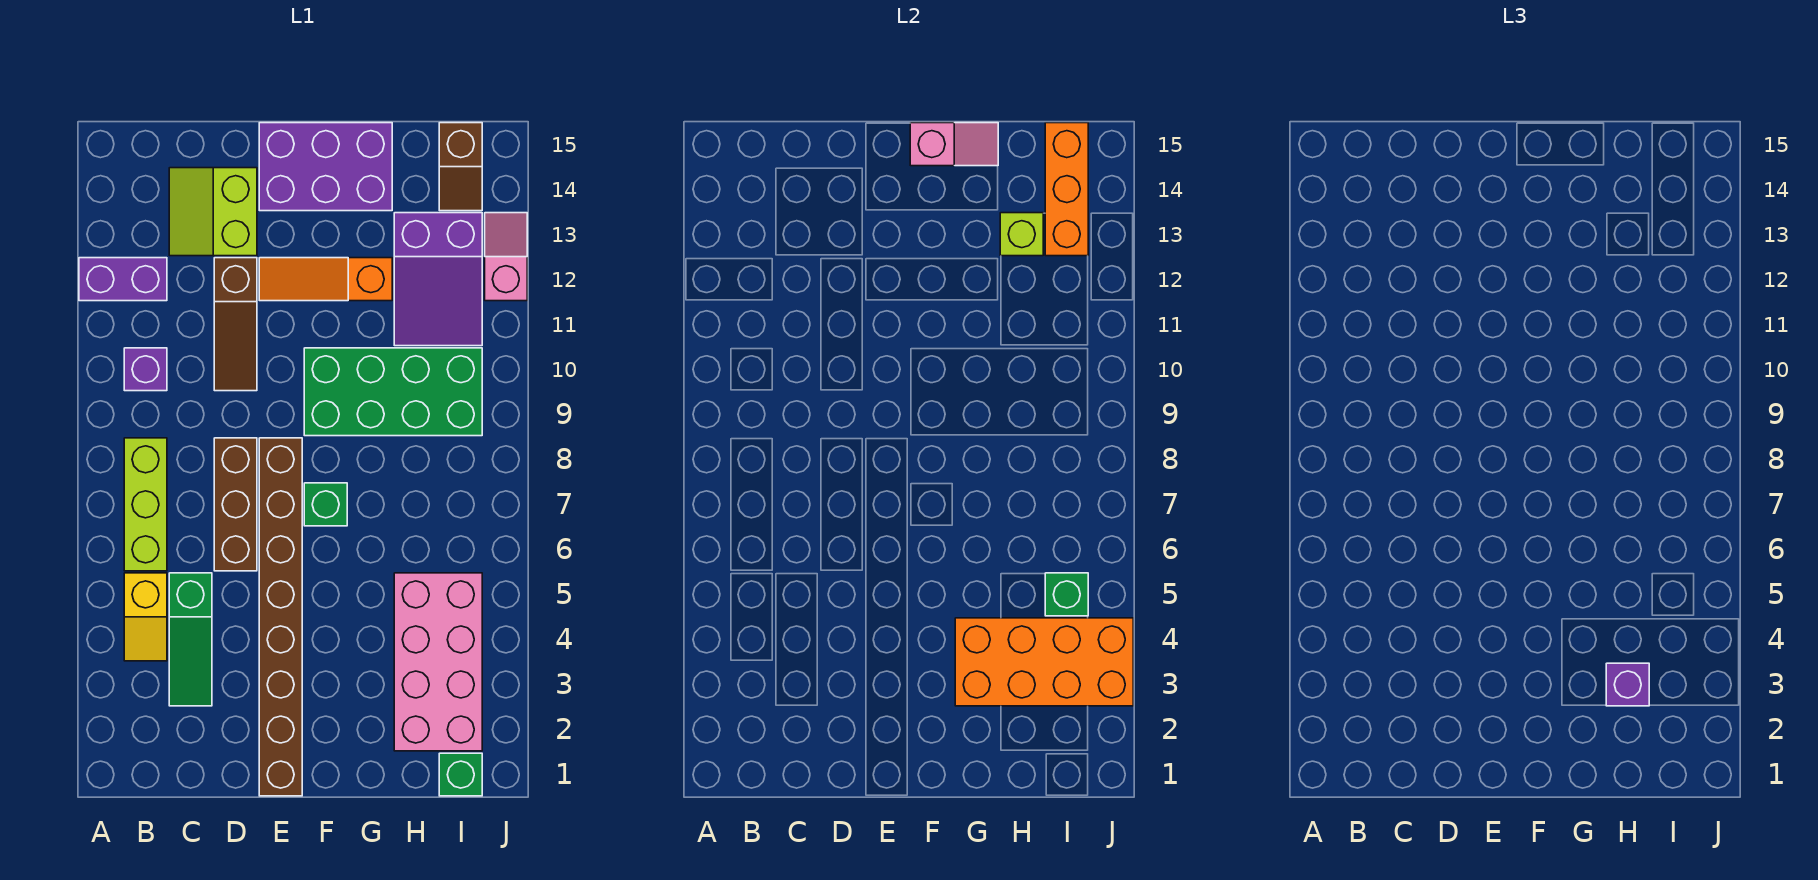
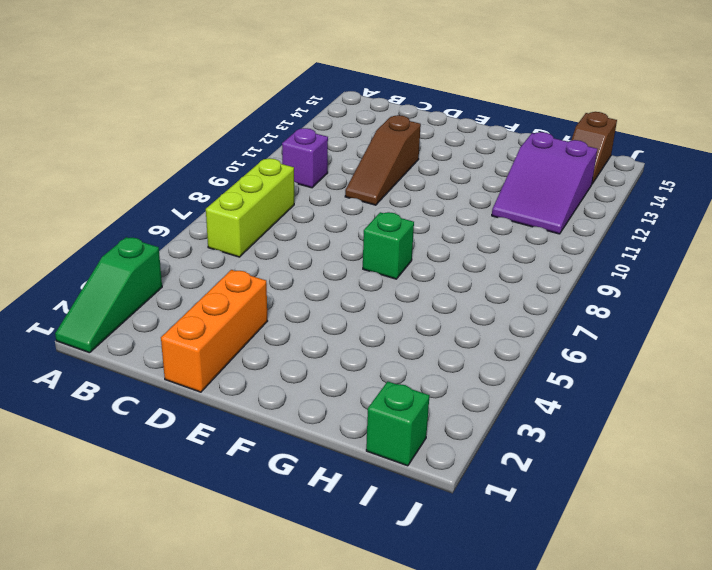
green slope A1:A3 level 1 top 3 -> green slope C3:C5 level 1 top 5
orange brick D1:D3 level 1 -> orange brick I13:I15 level 2
none -> purple brick A12:B12 level 1
none -> yellow slope B4:B5 level 1 top 5
none -> lime slope C13:D14 level 1 top D

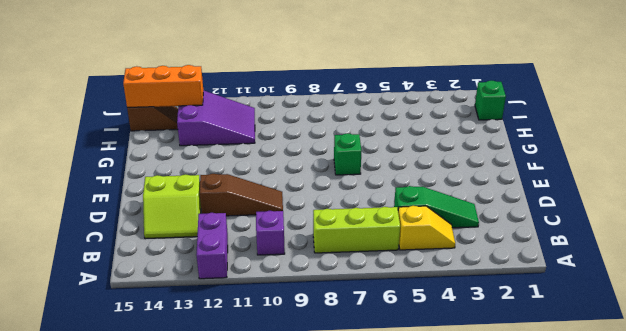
none -> brown brick D6:D8 level 1
none -> brown brick E1:E8 level 1
none -> orange slope E12:G12 level 1 top G

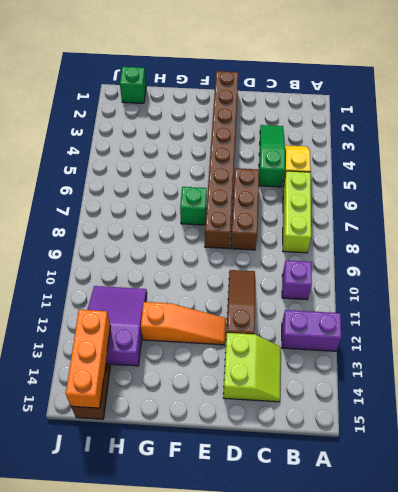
none -> purple brick E14:G15 level 1
none -> green brick F9:I10 level 1
none -> pink brick H2:I5 level 1

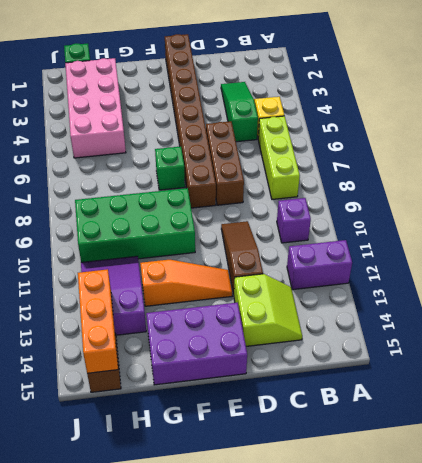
none -> pink slope J12:J13 level 1 top 12
none -> pink slope F15:G15 level 2 top F
none -> orange brick G3:J4 level 2

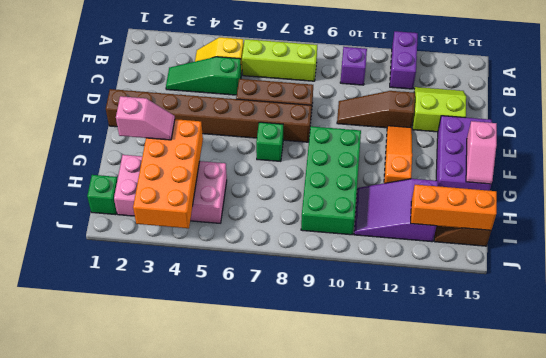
pink slope G2:G3 level 3 top 2 -> pink slope J12:J13 level 1 top 12
none -> lime brick H13 level 2
none -> green brick I5 level 2
none -> purple brick H3 level 3

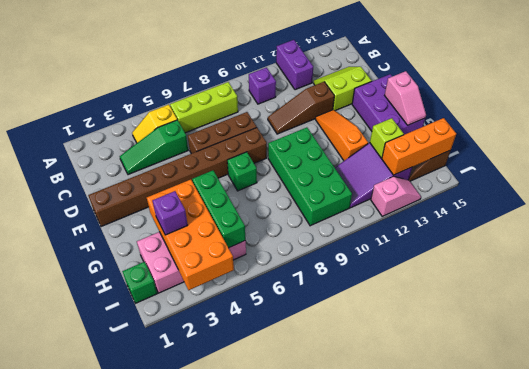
green brick G5:I5 level 2 -> green brick I5 level 2

